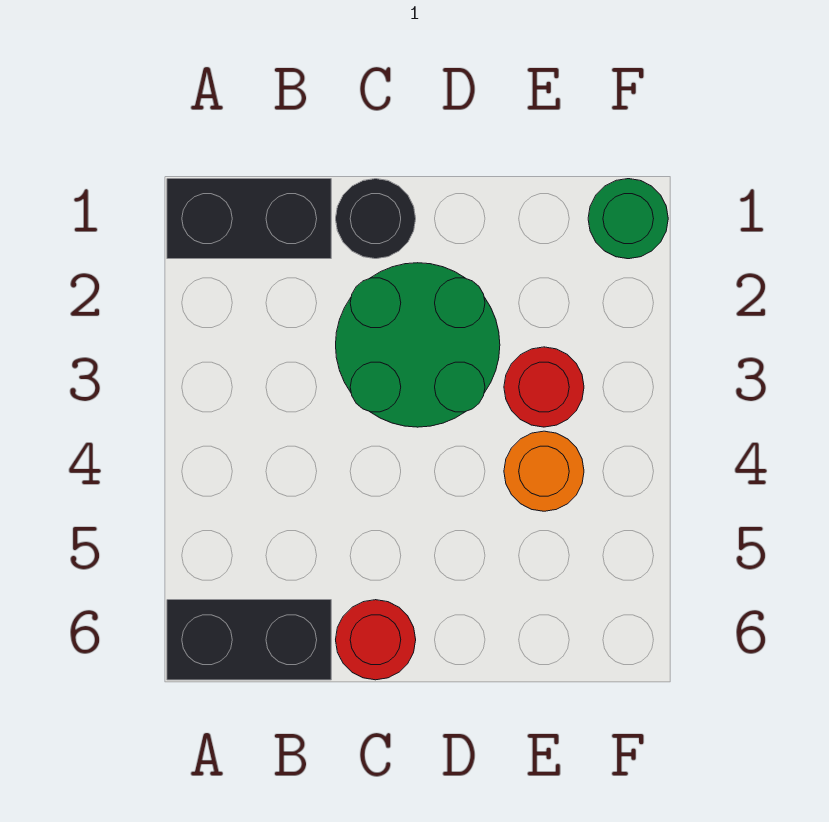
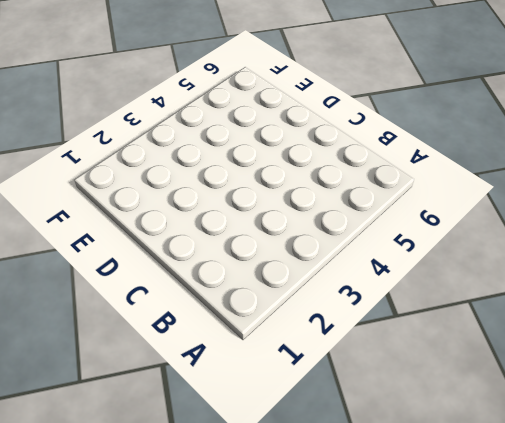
none -> black brick A1:B1 level 1
none -> black brick A6:B6 level 1

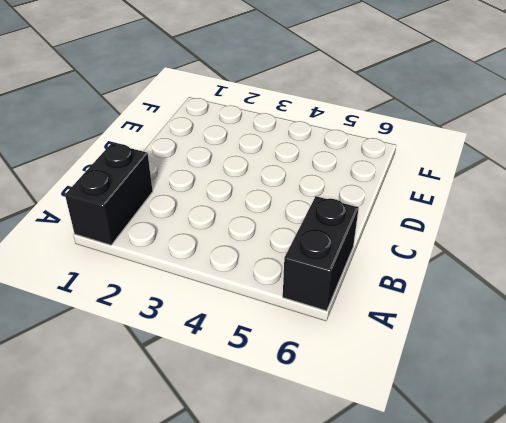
none -> black round brick C1 level 1
none -> green round brick C2:D3 level 1

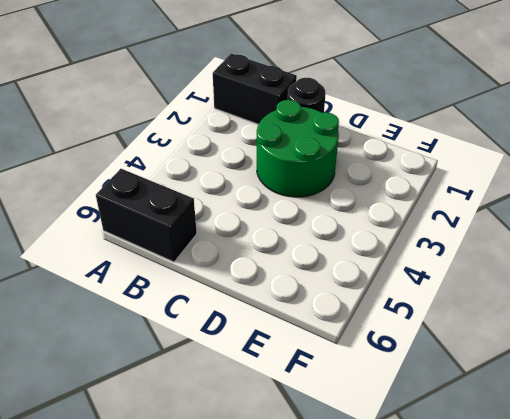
none -> red round brick C6 level 1
none -> red round brick E3 level 1

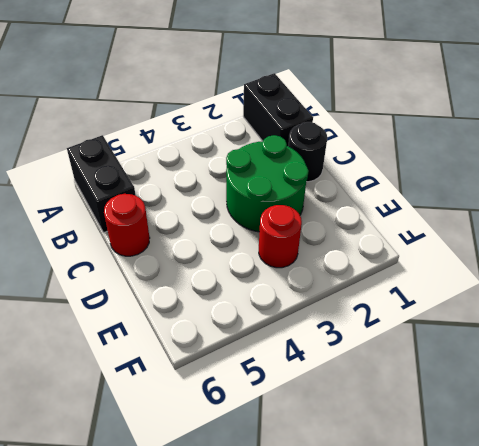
none -> orange round brick E4 level 1
none -> green round brick F1 level 1

